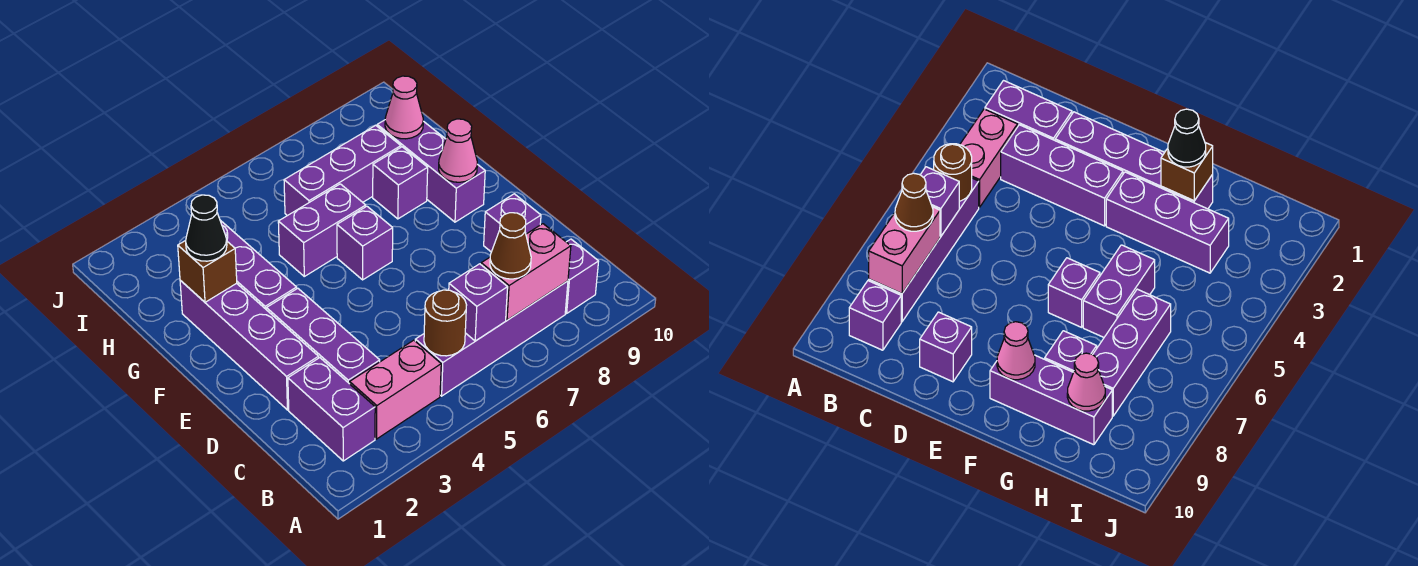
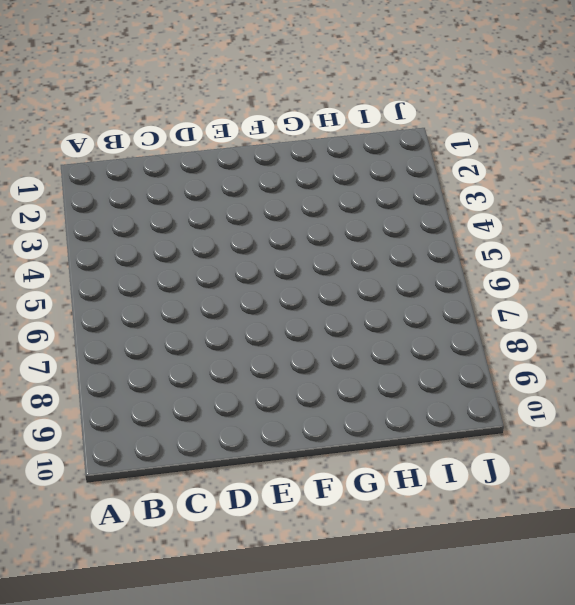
none -> purple brick B2:C2 level 1
none -> pink brick B3:B4 level 1
none -> purple brick B5:B8 level 1

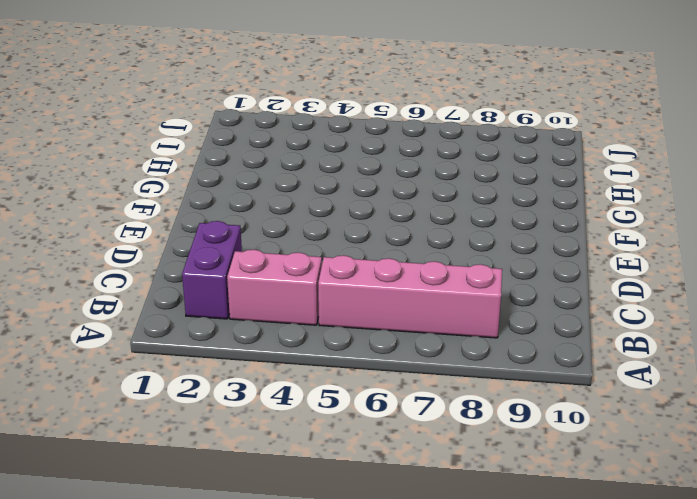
pink brick B5:B8 level 1 -> purple brick B5:B8 level 1
none -> purple brick B9 level 1
none -> purple brick C3:E3 level 1
none -> purple brick D2:G2 level 1

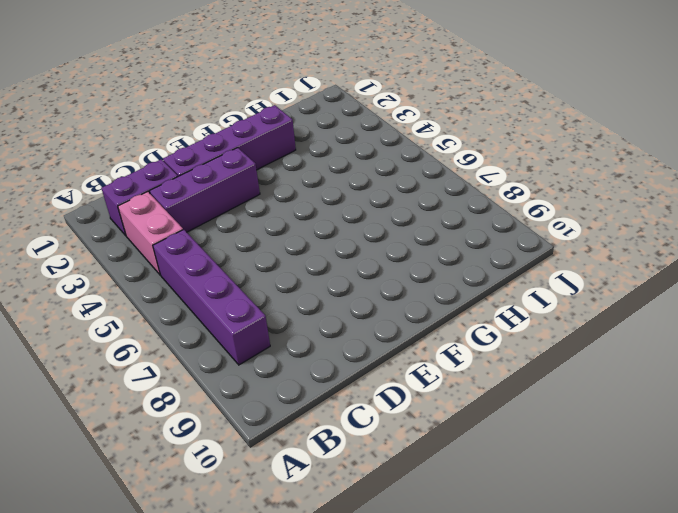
none -> purple brick B9 level 1
none -> purple brick D9 level 1
none -> purple brick F3:H3 level 1

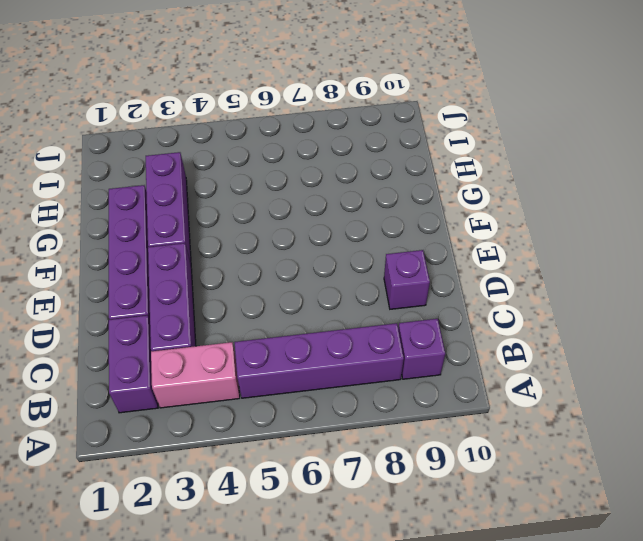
none -> purple brick F6 level 1
none -> purple brick F9:H9 level 1
none -> purple brick G5:G6 level 1

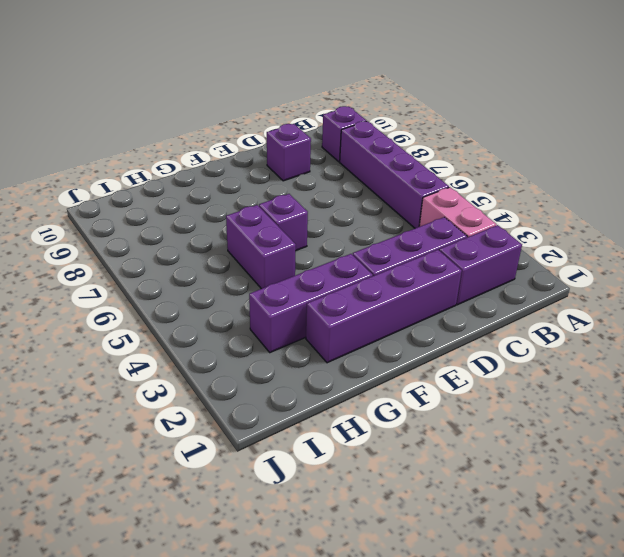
none -> purple brick F9:H9 level 1
none -> purple brick G8 level 1
none -> purple brick H6:H8 level 1

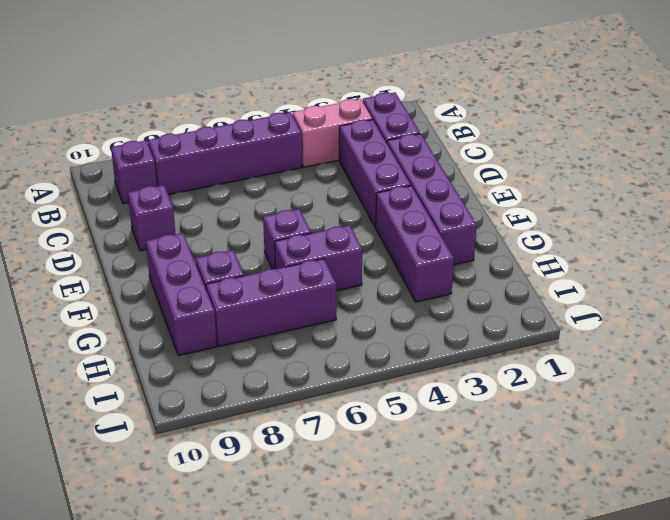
none -> brown round brick B5 level 2
none -> purple brick B6 level 2
none -> pink brick B7:B8 level 2

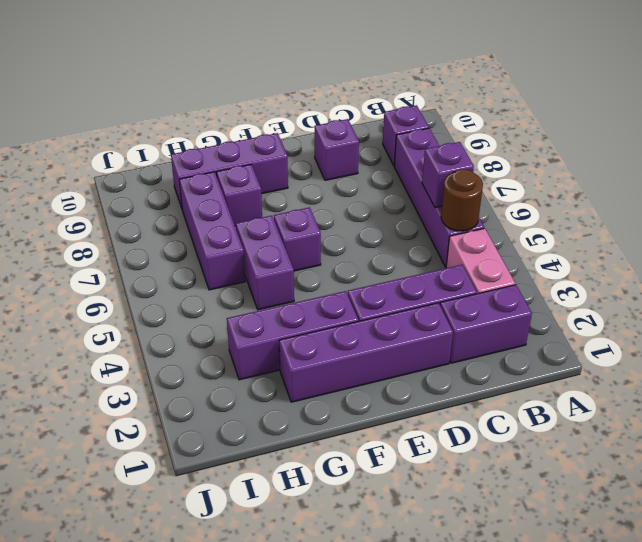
none -> pink brick B7:B8 level 2
none -> pink cone F9 level 2
none -> brown brick G2 level 2

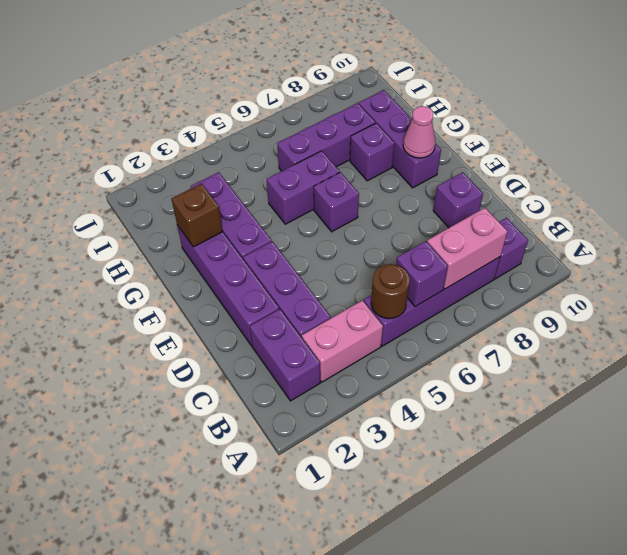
none -> pink cone H9 level 2
none -> brown cone B7 level 3
none -> black cone G2 level 3

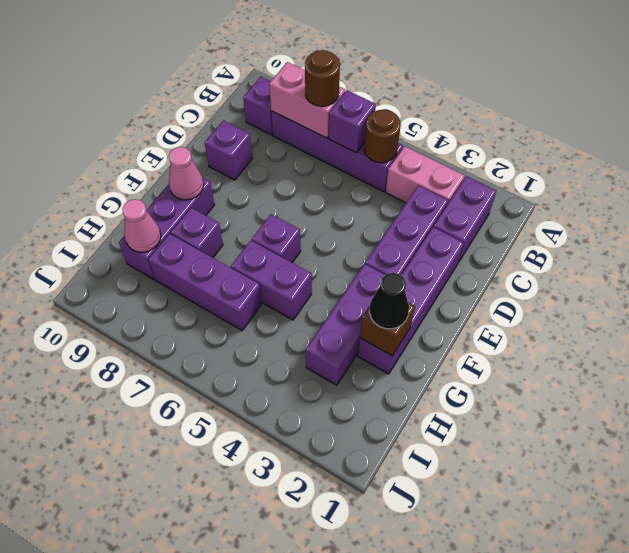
brown round brick B7 level 3 -> brown cone B7 level 3

